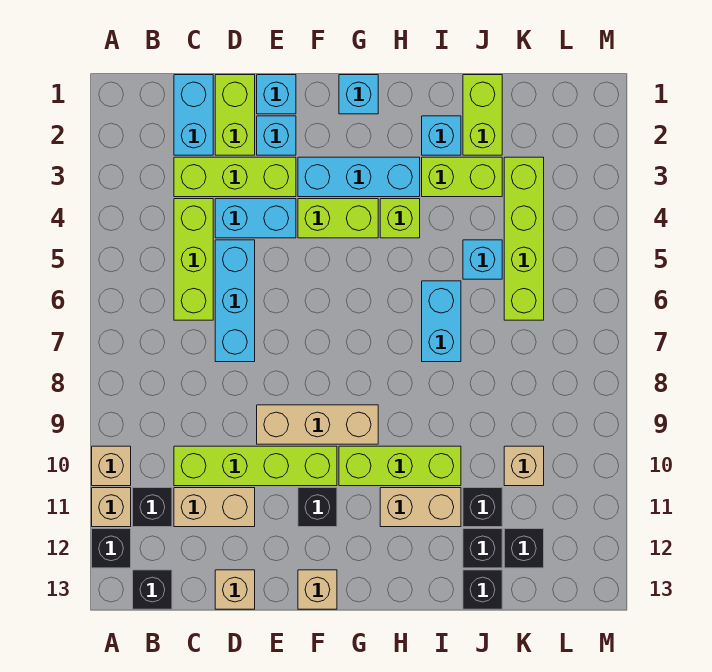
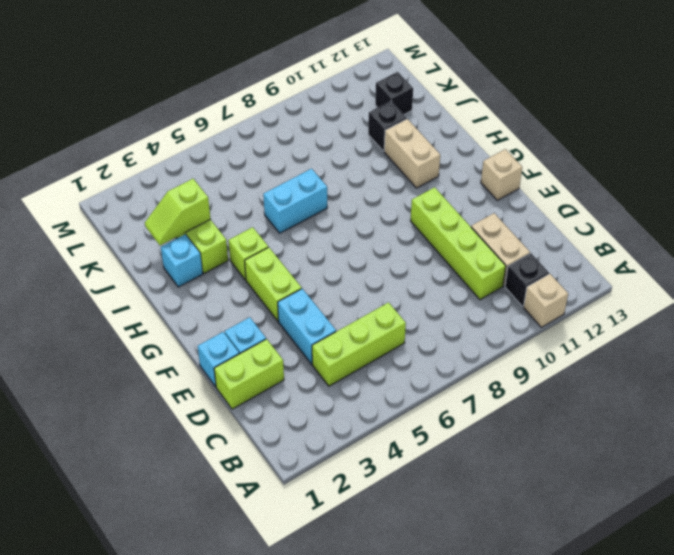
lime slope J2:J3 level 2 top 3 -> none
none -> tan brick A10 level 1
none -> black brick A12 level 1
none -> black brick B13 level 1
none -> cyan brick C1:C2 level 1

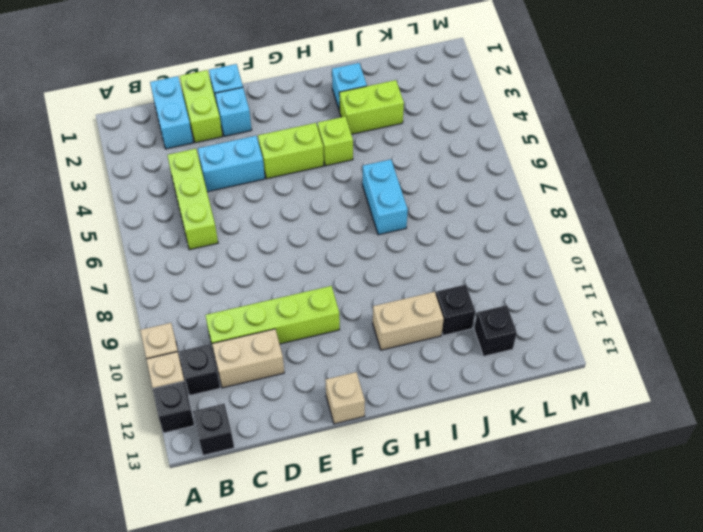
none -> lime brick C3:E3 level 1
none -> cyan brick D5:D7 level 1
none -> tan brick D13 level 1
none -> tan brick E9:G9 level 1

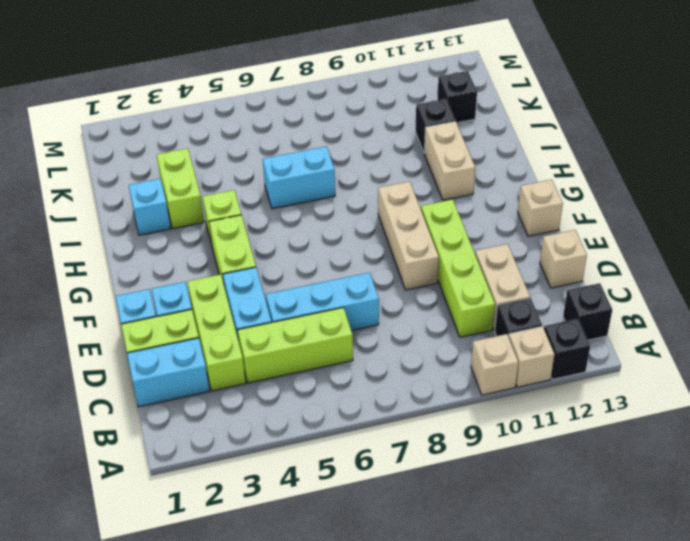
none -> cyan brick F3:H3 level 1
none -> black brick F11 level 1
none -> cyan brick G1 level 1
none -> lime brick G10:I10 level 1

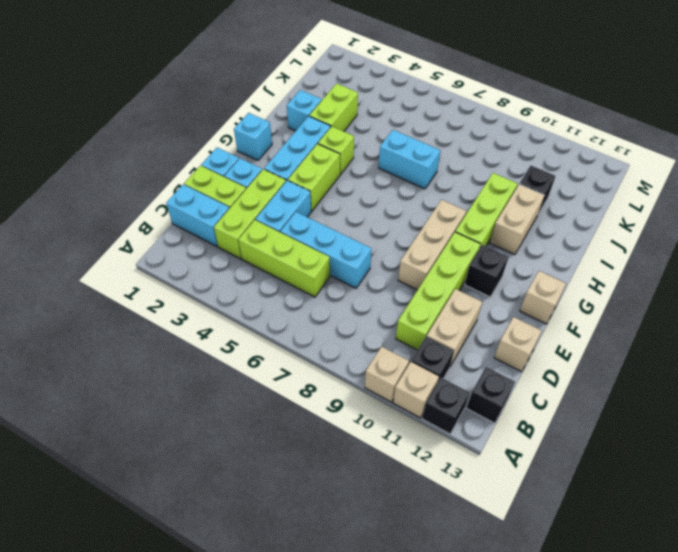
none -> lime brick J1:J2 level 1
none -> cyan brick J5 level 1
none -> black brick J12 level 1
none -> black brick J13 level 1

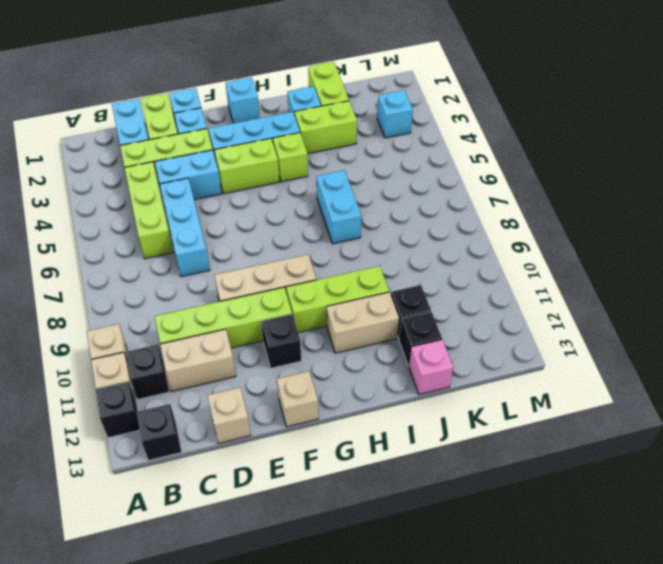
pink brick J13 level 1 -> black brick J13 level 1
cyan brick L3 level 1 -> cyan brick J5 level 1
none -> lime brick K3:K6 level 1
none -> tan brick K10 level 1
none -> black brick K12 level 1

